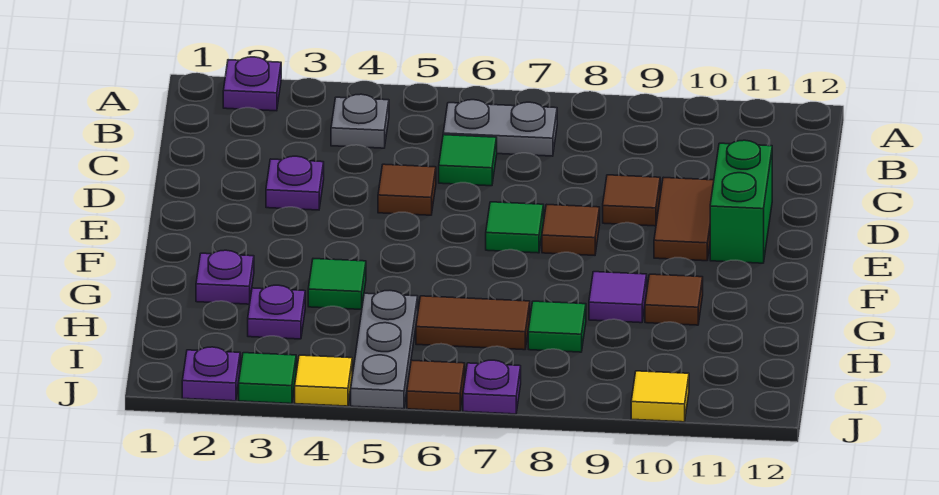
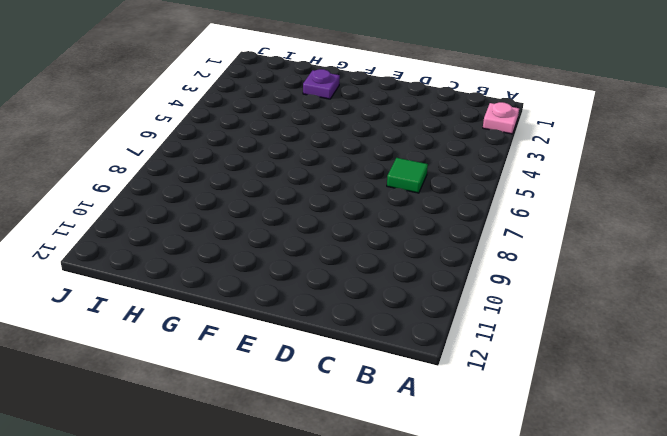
pink plate A2 level 1 -> purple plate A2 level 1
none -> grey plate B4 level 1
none -> grey plate B6:B7 level 1
none -> purple plate D3 level 1

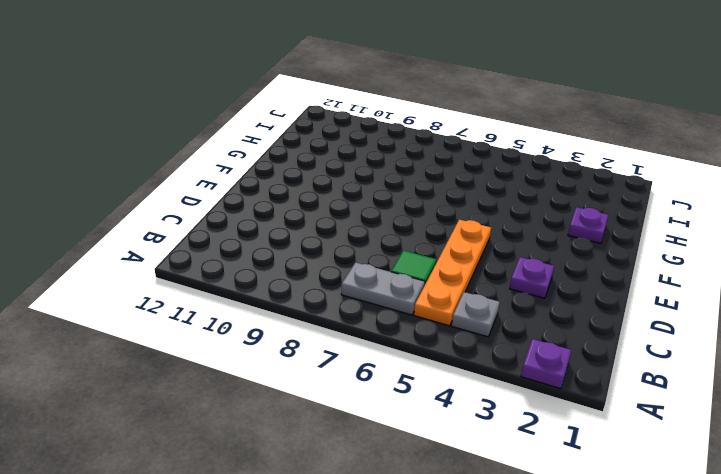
orange plate B5:E5 level 1 -> brown tile D5 level 1
none -> brown tile D9 level 1
none -> brown tile D10:E10 level 1
none -> green brick D11:E11 level 1

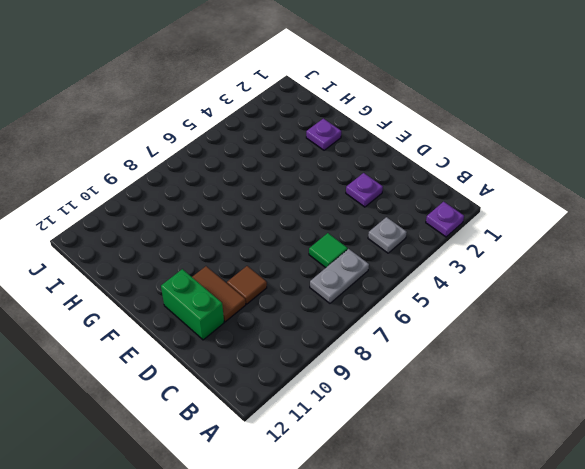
none -> brown tile D5 level 1
none -> green tile E7 level 1
none -> brown tile E8 level 1

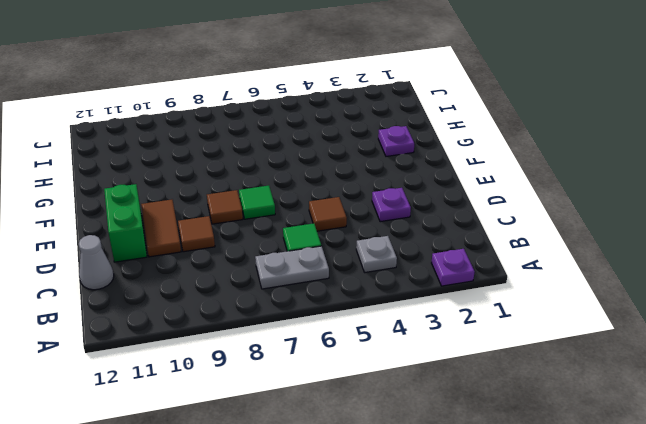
grey cone C12 level 1 -> none
none -> green tile G4 level 1
none -> purple tile G9 level 1
none -> brown tile G10 level 1

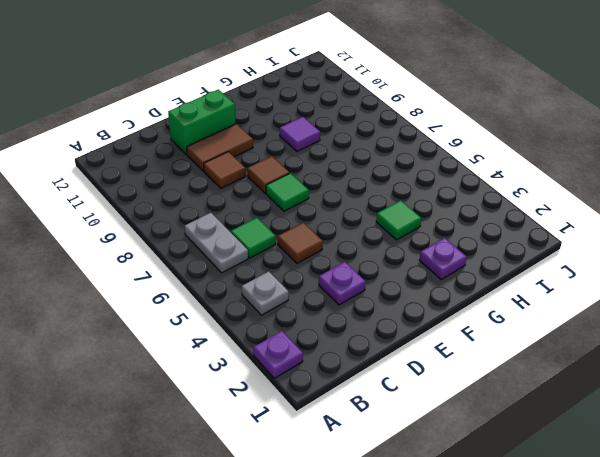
none -> brown tile G10 level 1
none -> purple plate H3 level 1
none -> grey plate H5:J5 level 1

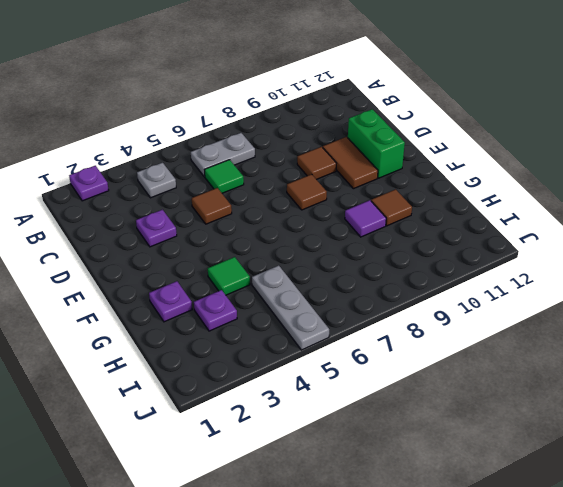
none -> green tile E7 level 1
none -> brown tile H6:H7 level 1
none -> green tile H8 level 1

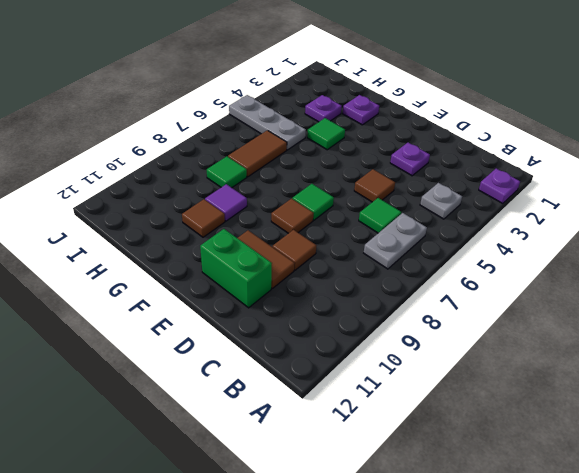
none -> purple plate J2 level 1
none -> green tile J3 level 1
none -> yellow tile J4 level 1

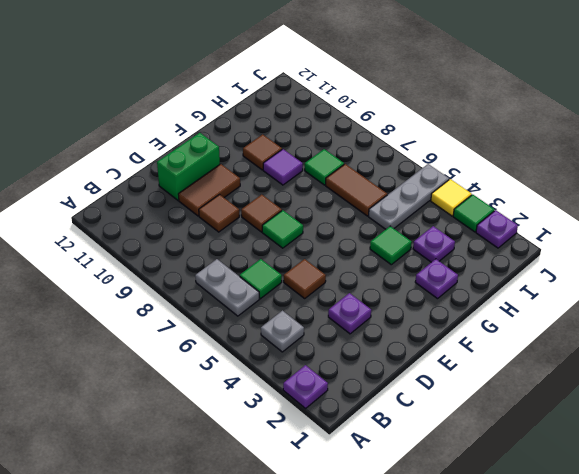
none -> brown tile J6 level 1
none -> purple plate J7 level 1
none -> yellow tile J10 level 1

